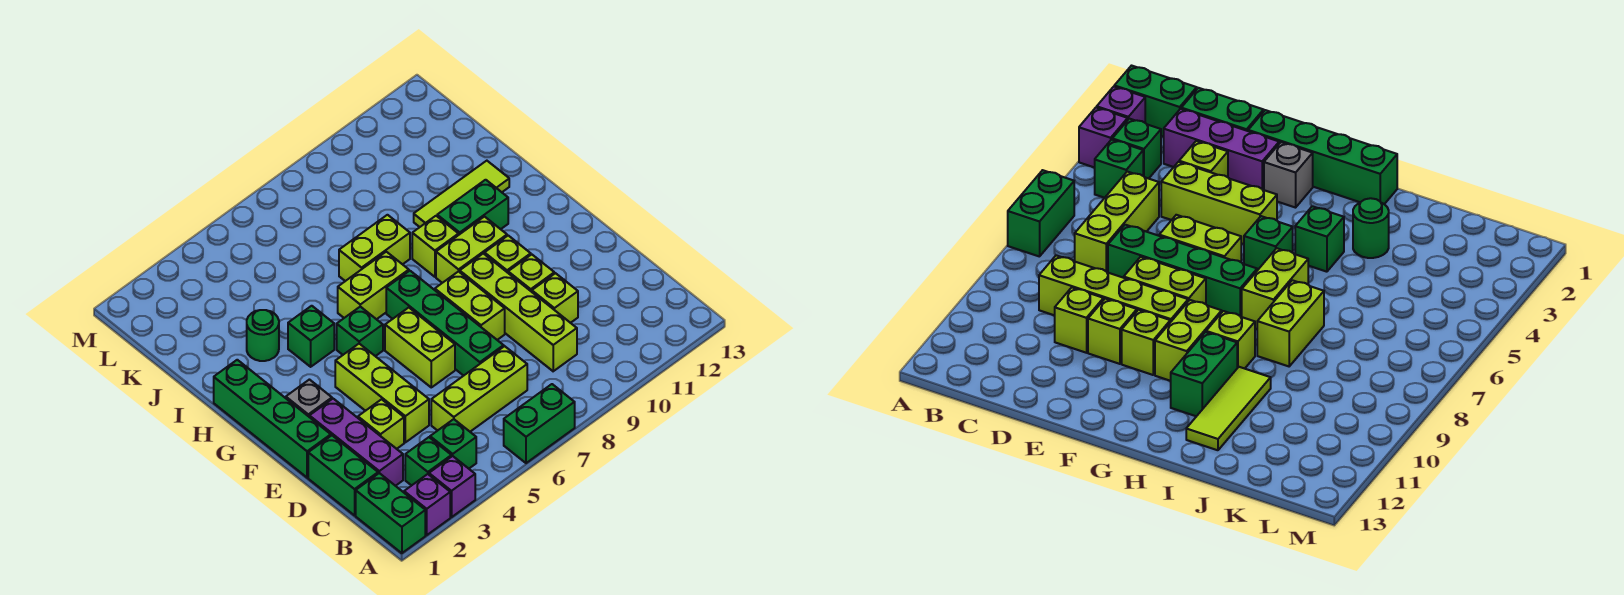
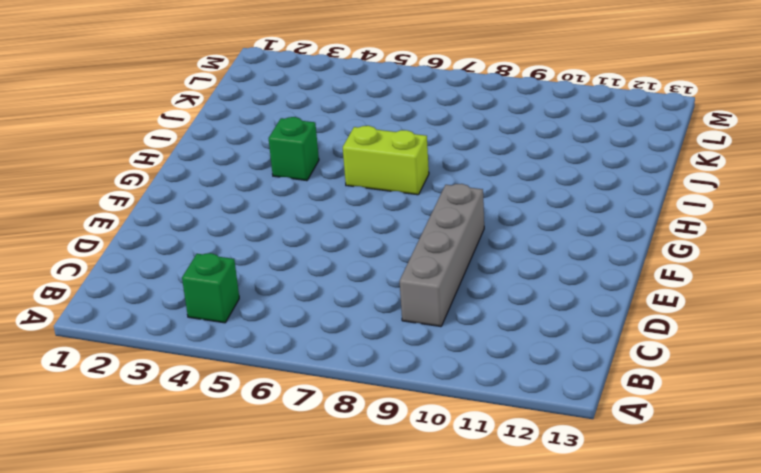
grey brick C9:F9 level 1 -> lime brick C9:F9 level 1
none -> green brick A1:B1 level 1
none -> purple brick A2 level 1
none -> purple brick A3 level 1

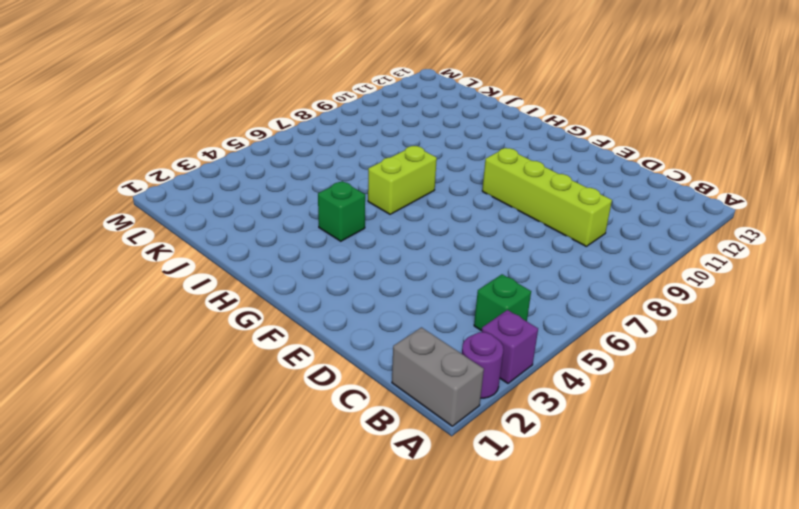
grey brick A1:B1 level 1 -> green brick A1:B1 level 1
purple round brick A2 level 1 -> purple brick A2 level 1
none -> green brick A6:A7 level 1
none -> green brick B3 level 1
none -> green brick C1:D1 level 1

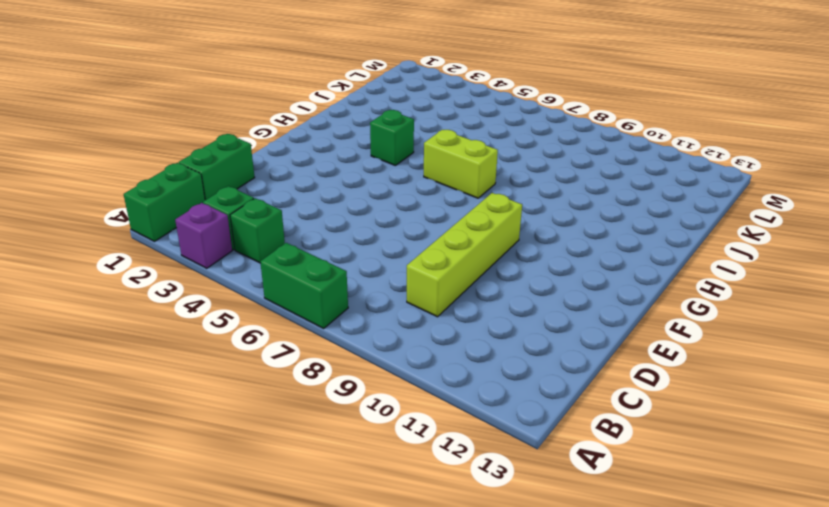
none -> purple brick A2 level 1
none -> purple brick C2:E2 level 1
none -> lime brick C5:C7 level 1

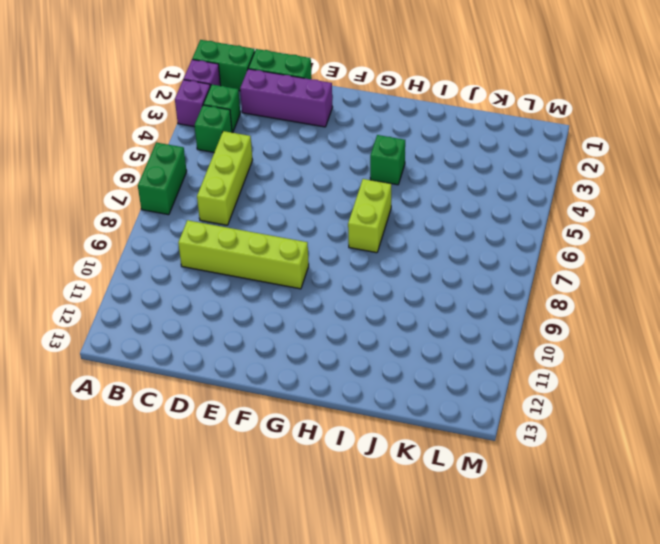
none -> lime brick D3 level 1
none -> lime brick D4:F4 level 1
none -> green brick D7:G7 level 1

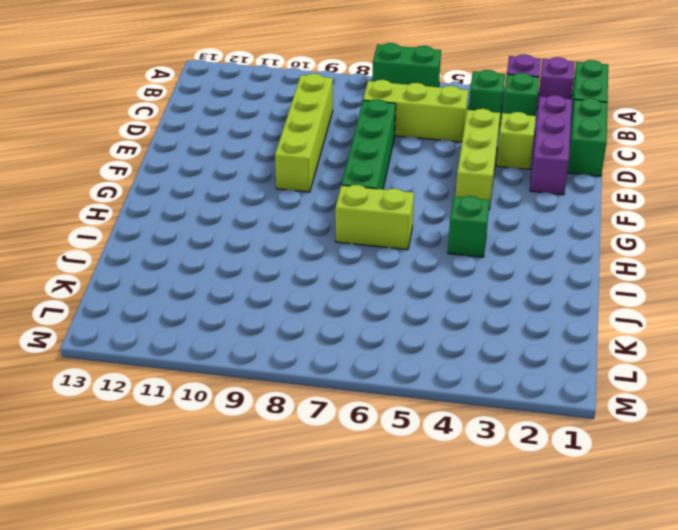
none -> lime brick D10 level 1
none -> green brick E1:H1 level 1
none -> lime brick E6:F6 level 1

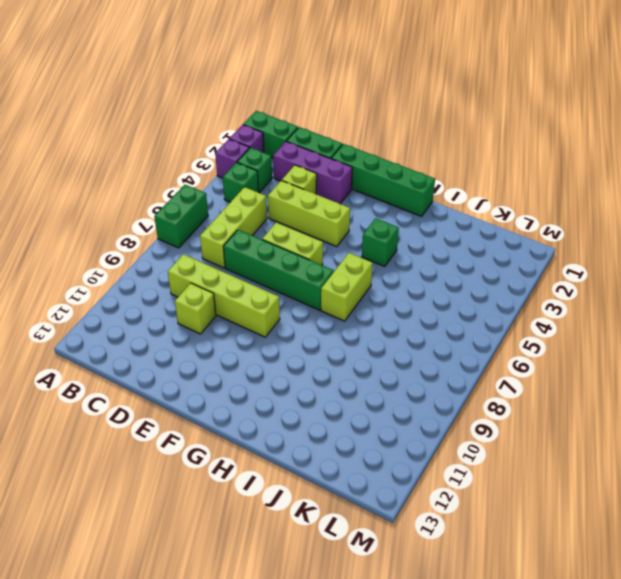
none -> lime brick E8:F8 level 1
none -> lime brick E10 level 1
none -> grey brick F2 level 1

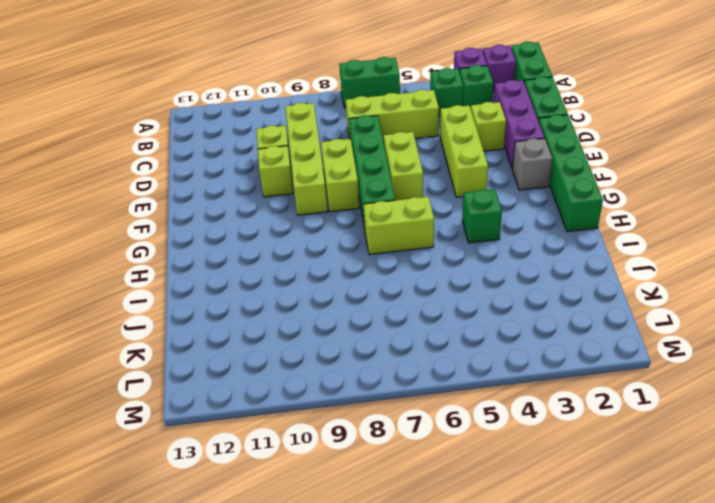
none -> lime brick F10 level 1
none -> green brick G5 level 1
none -> lime brick G9:G10 level 1

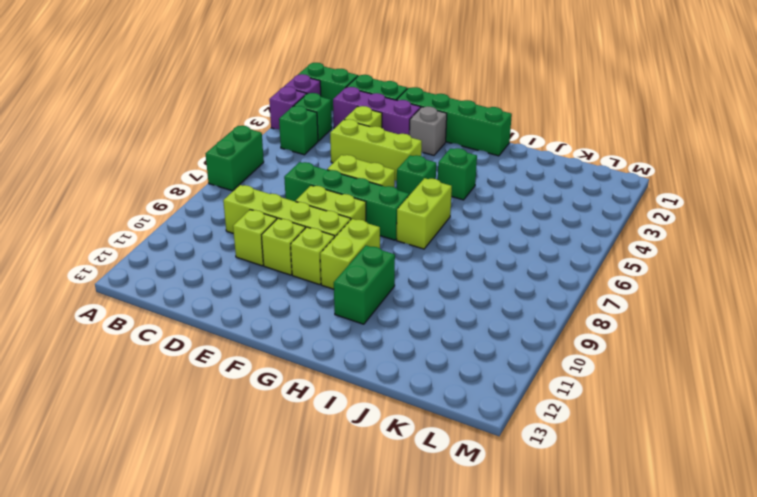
none -> lime brick C5:C7 level 1
none -> lime brick H9 level 1
none -> green round brick I3 level 1

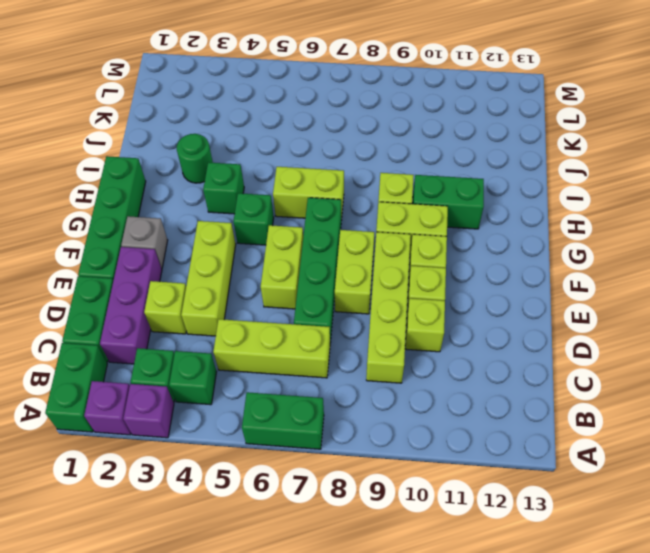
none -> lime brick I7:I8 level 1
none -> lime tile I10:I12 level 1

